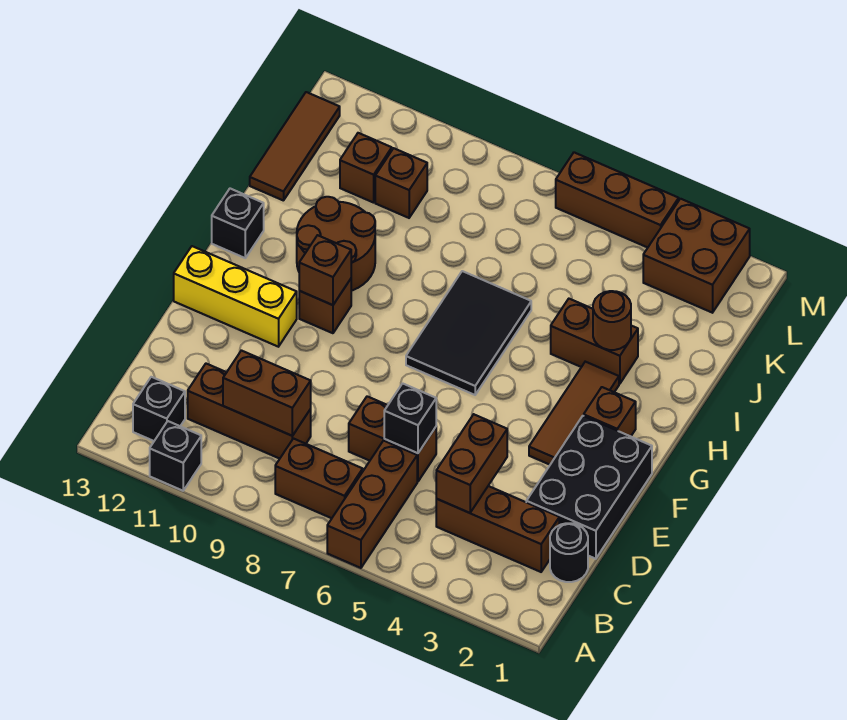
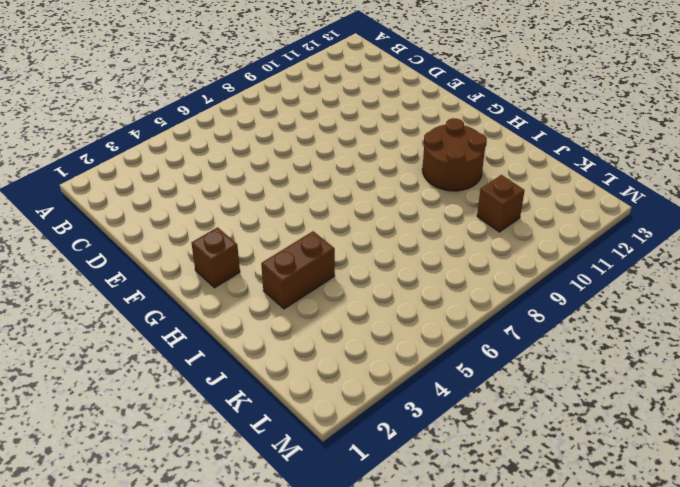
none -> brown brick A6:C6 level 1
none -> black brick A11 level 1
none -> brown brick B7:B8 level 1

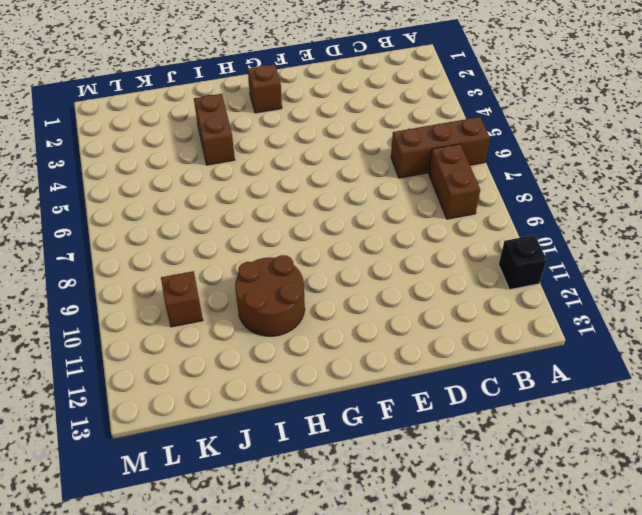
none -> black brick B12 level 1
none -> black round brick C1 level 1
none -> brown brick C2:C4 level 1

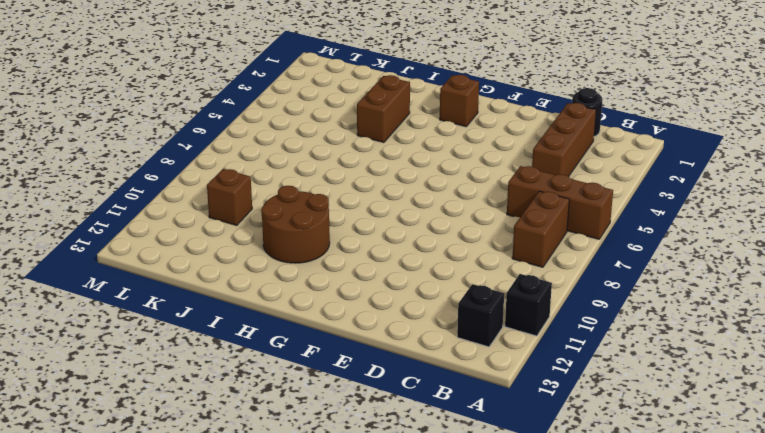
none -> brown brick C9:C11 level 1
none -> black brick D1:F2 level 1
none -> brown brick D6:D7 level 1

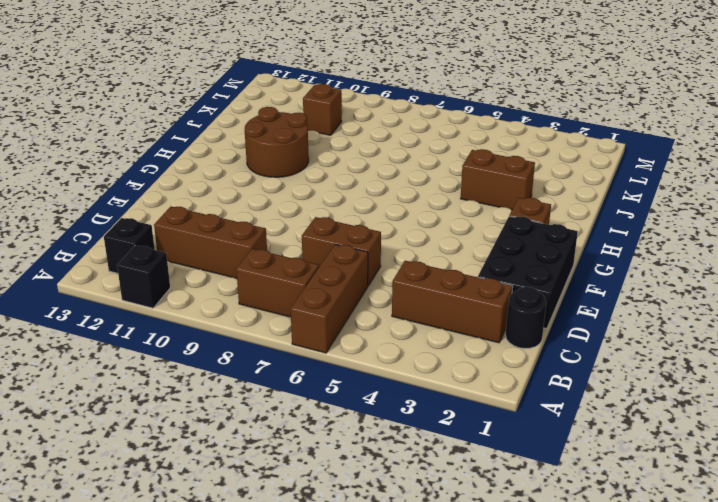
none -> brown tile F3:H3 level 1
none -> yellow brick F11:F13 level 1
none -> black tile G6:I7 level 1

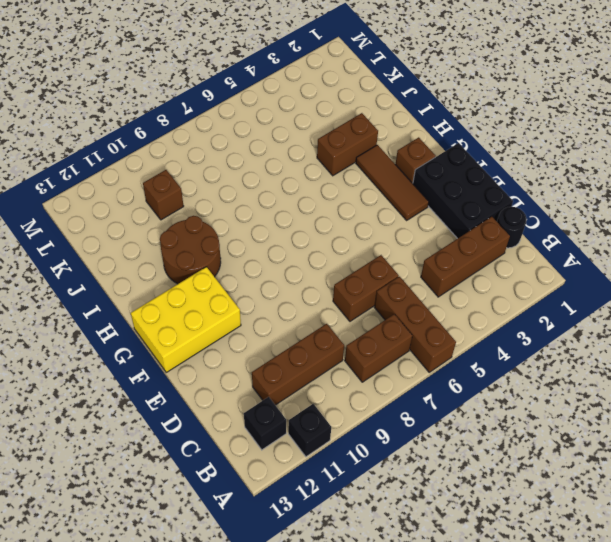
yellow brick F11:G13 level 1 -> yellow brick F11:F13 level 1
none -> black tile G6:I7 level 1
none -> brown brick G10 level 1
none -> black brick H13 level 1

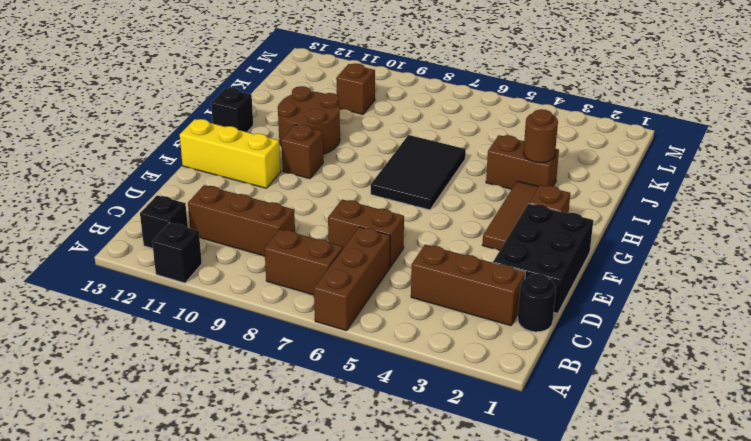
none -> brown tile J13:L13 level 1
none -> brown brick K11 level 1
none -> brown brick L2:M3 level 1

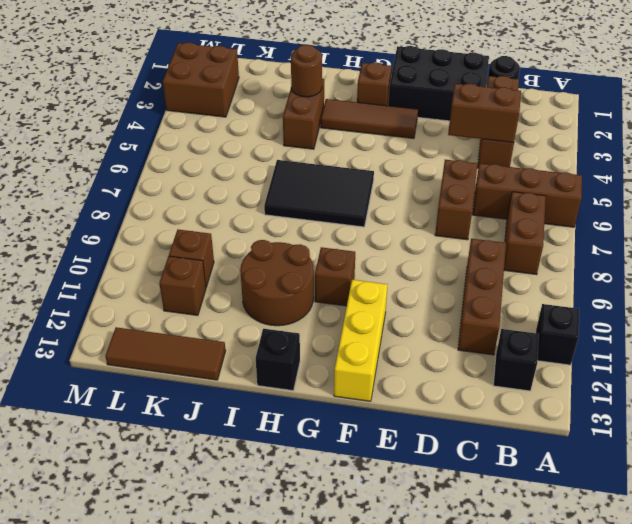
none -> brown brick M4:M6 level 1
none -> brown brick C9:C10 level 2
none -> black brick D6 level 2

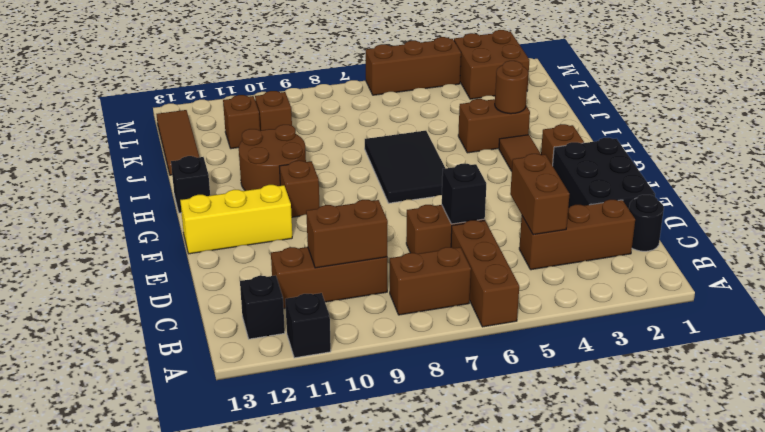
none -> brown brick G10 level 2

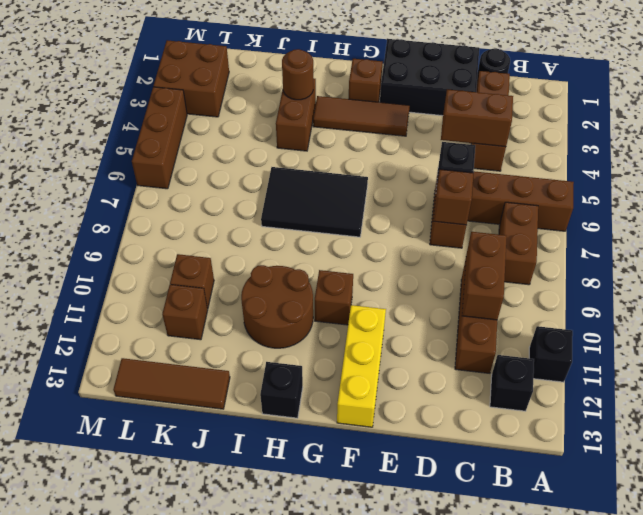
brown brick D7 level 2 -> brown brick G10 level 2

